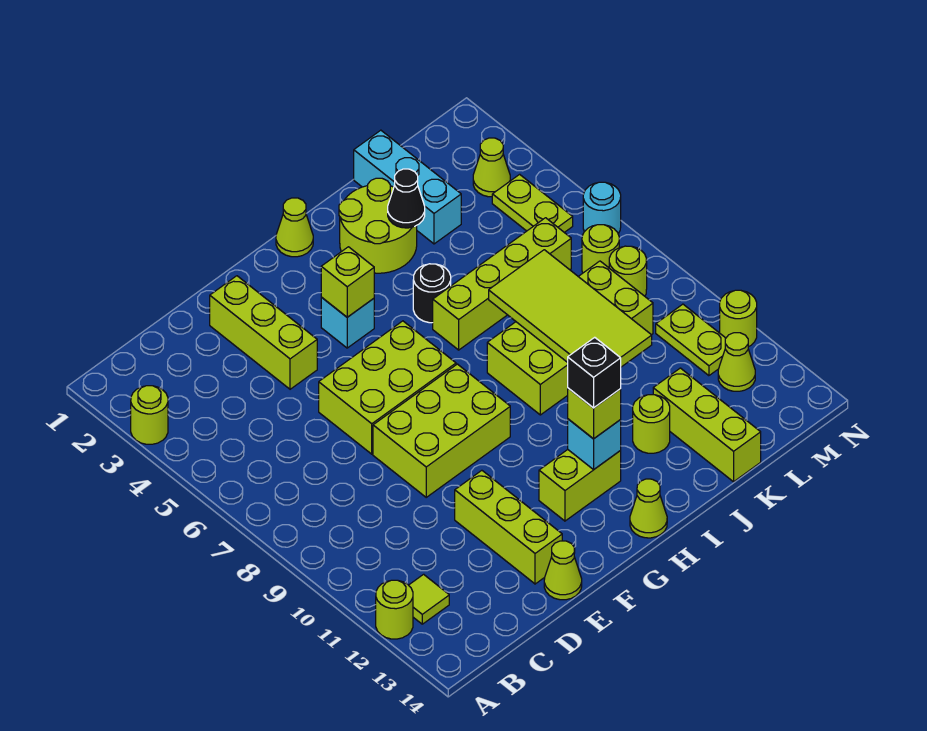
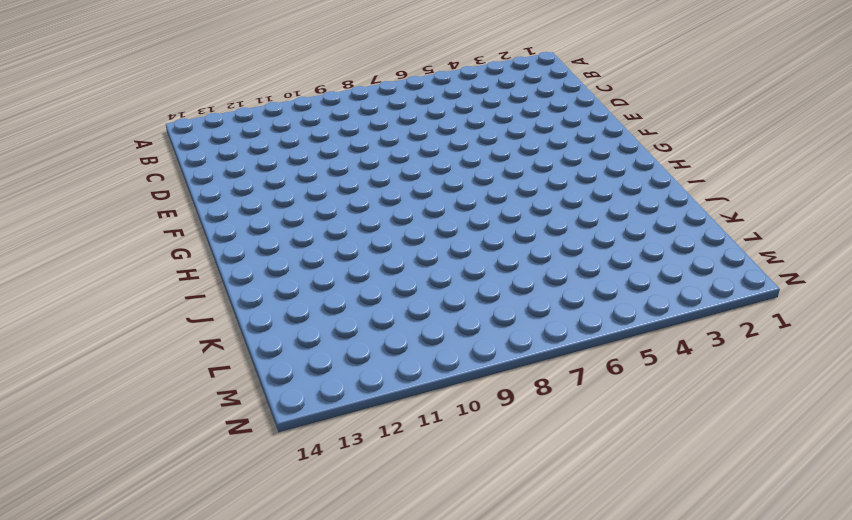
none -> lime round brick A3 level 1
none -> lime round brick A12 level 1
none -> lime tile B12 level 1
none -> lime brick E2:E4 level 1

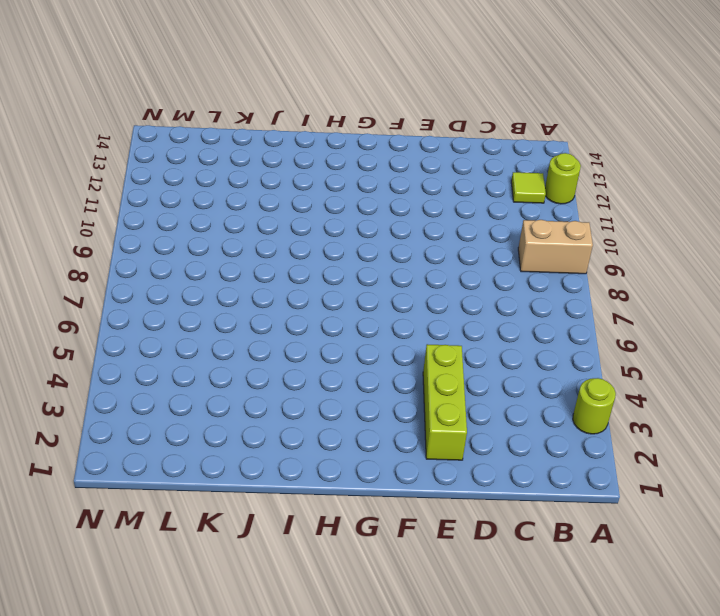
tan brick A9:B9 level 1 -> none
none -> lime brick E6:G7 level 1
none -> lime brick E8:G9 level 1
none -> lime brick E11:E13 level 1
none -> lime cone E14 level 1

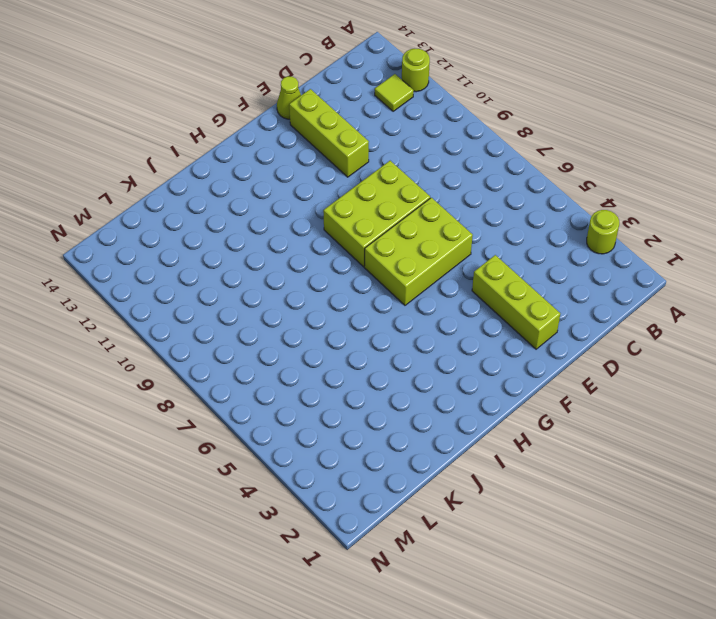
none -> cyan brick G4 level 1
none -> lime brick G12:H12 level 1
none -> lime cone H1 level 1
none -> lime cone H14 level 1

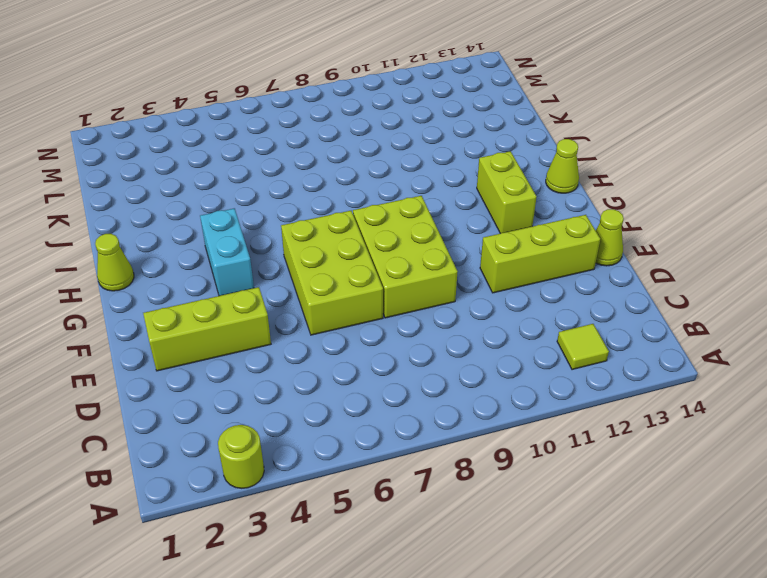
cyan brick G4:H4 level 1 -> cyan brick G4 level 1
none -> lime round brick A12 level 1
none -> lime round brick I2:J3 level 1
none -> black round brick I5 level 1
none -> lime brick I6:L6 level 1

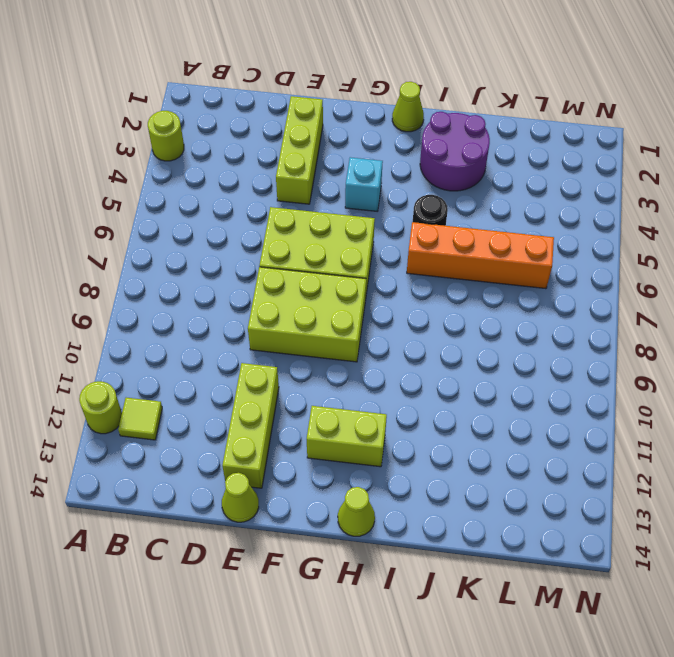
purple round brick I2:J3 level 1 -> lime round brick I2:J3 level 1
orange brick I6:L6 level 1 -> lime brick I6:L6 level 1
none -> lime brick I8:L9 level 1
none -> lime round brick J12 level 1
none -> cyan brick K1:K3 level 1
none -> lime brick K12:K14 level 1

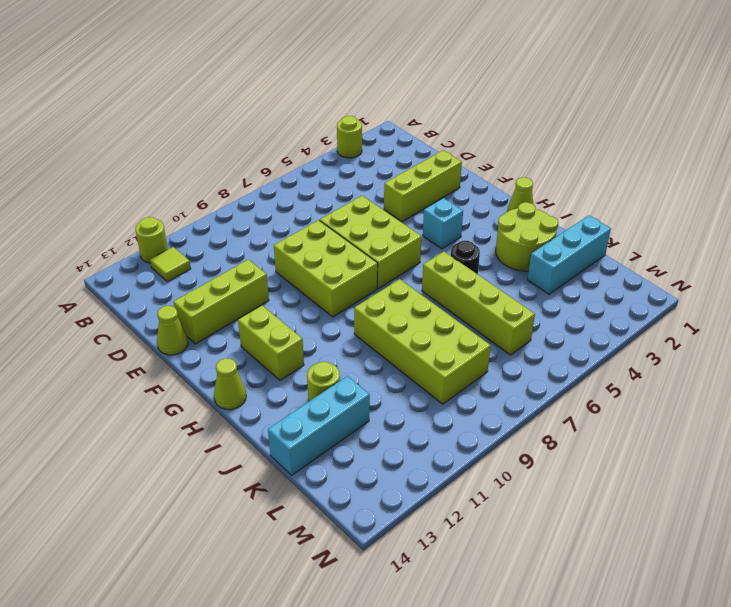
cyan brick K12:K14 level 1 -> lime brick K12:K14 level 1
none -> lime cone M3 level 1
none -> lime plate M4:M5 level 1
none -> lime round brick M7 level 1
none -> lime round brick M8 level 1

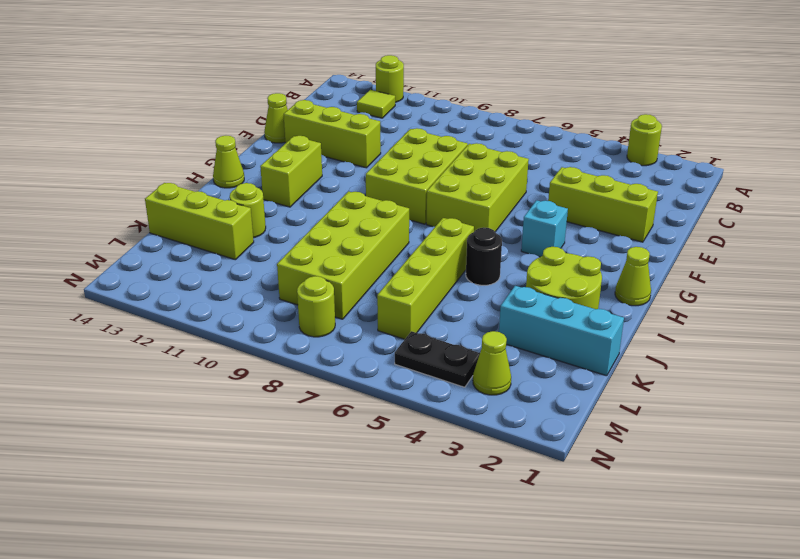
black plate M4:M5 level 1 -> lime plate M4:M5 level 1
none -> lime round brick M7 level 1
none -> lime plate M10:M11 level 1
none -> lime cone M12 level 1
none -> cyan round brick N6 level 1

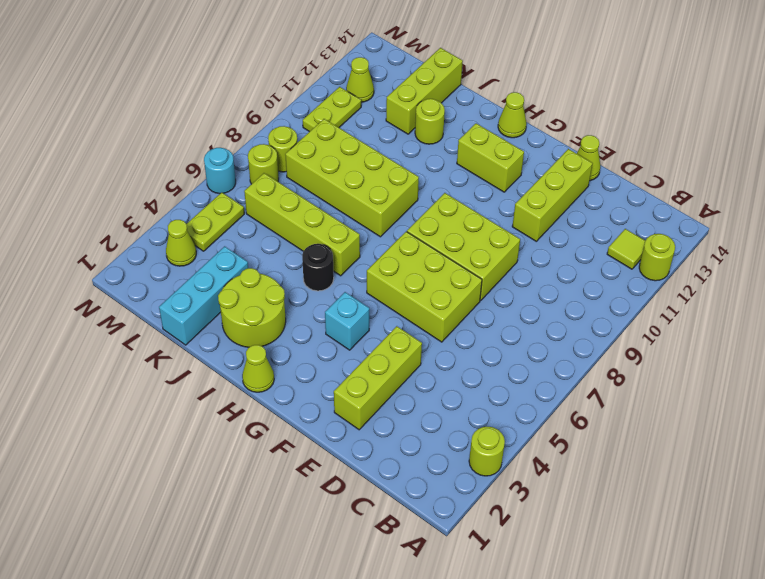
none -> lime round brick N11 level 1
none -> lime brick G4 level 2
none -> cyan brick H12 level 2
none -> black cone J3 level 2

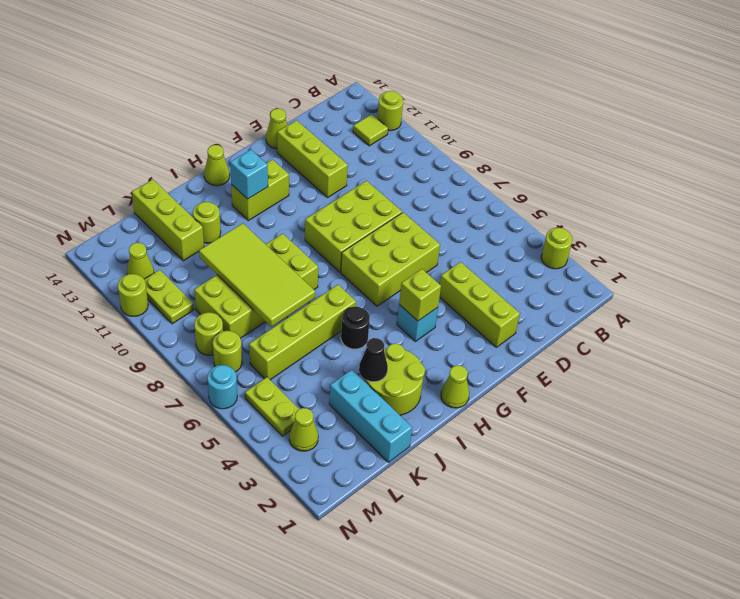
none -> lime brick H12 level 3
none -> black brick H12 level 4

